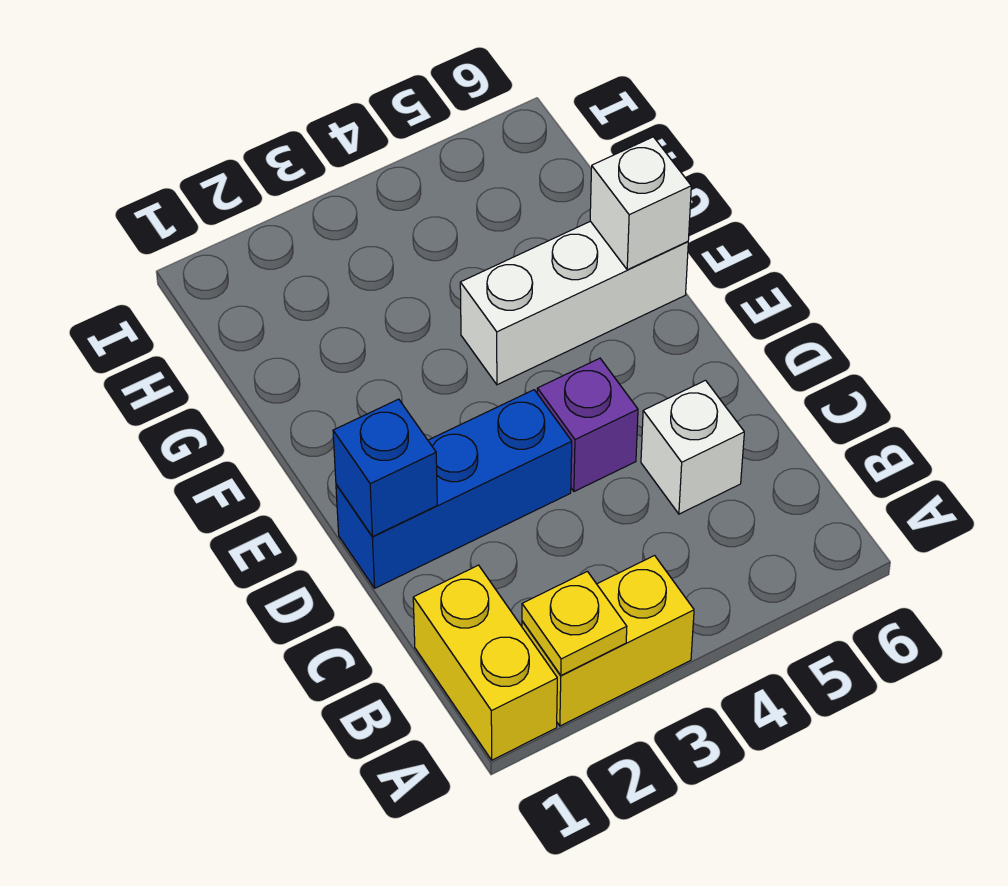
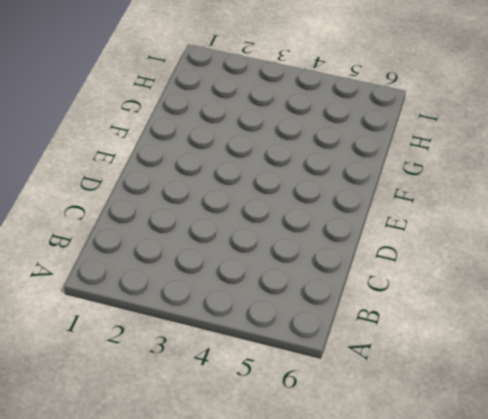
none -> yellow brick A1:B1 level 1
none -> yellow brick A2:A3 level 1

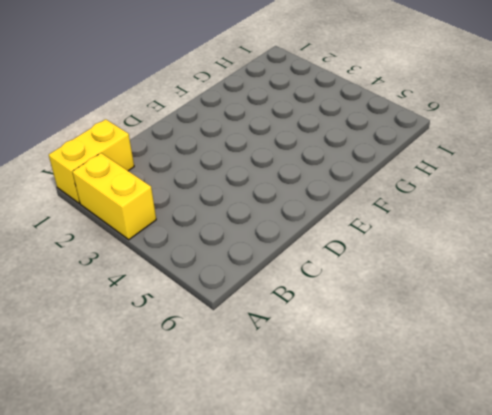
none -> white brick C5 level 1
none -> blue brick D1:D3 level 1

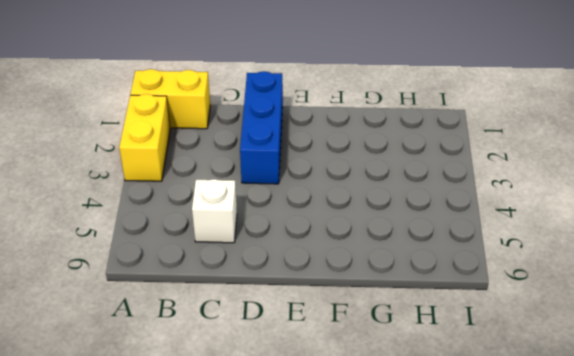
none -> purple brick D4 level 1
none -> white brick F4:F6 level 1

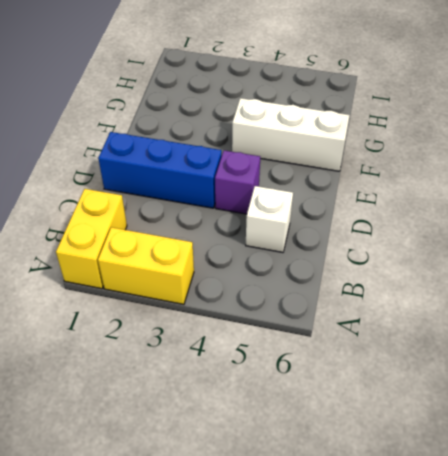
none -> yellow plate A2 level 2
none -> blue brick D1 level 2

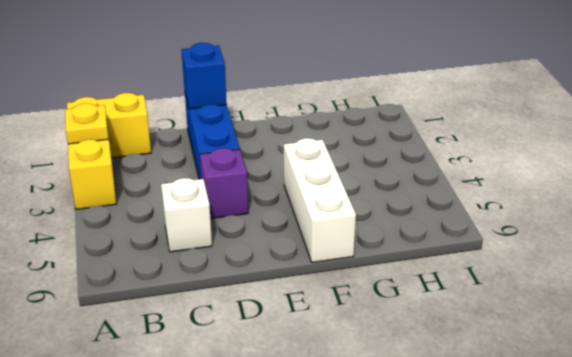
none -> white brick F6 level 2

